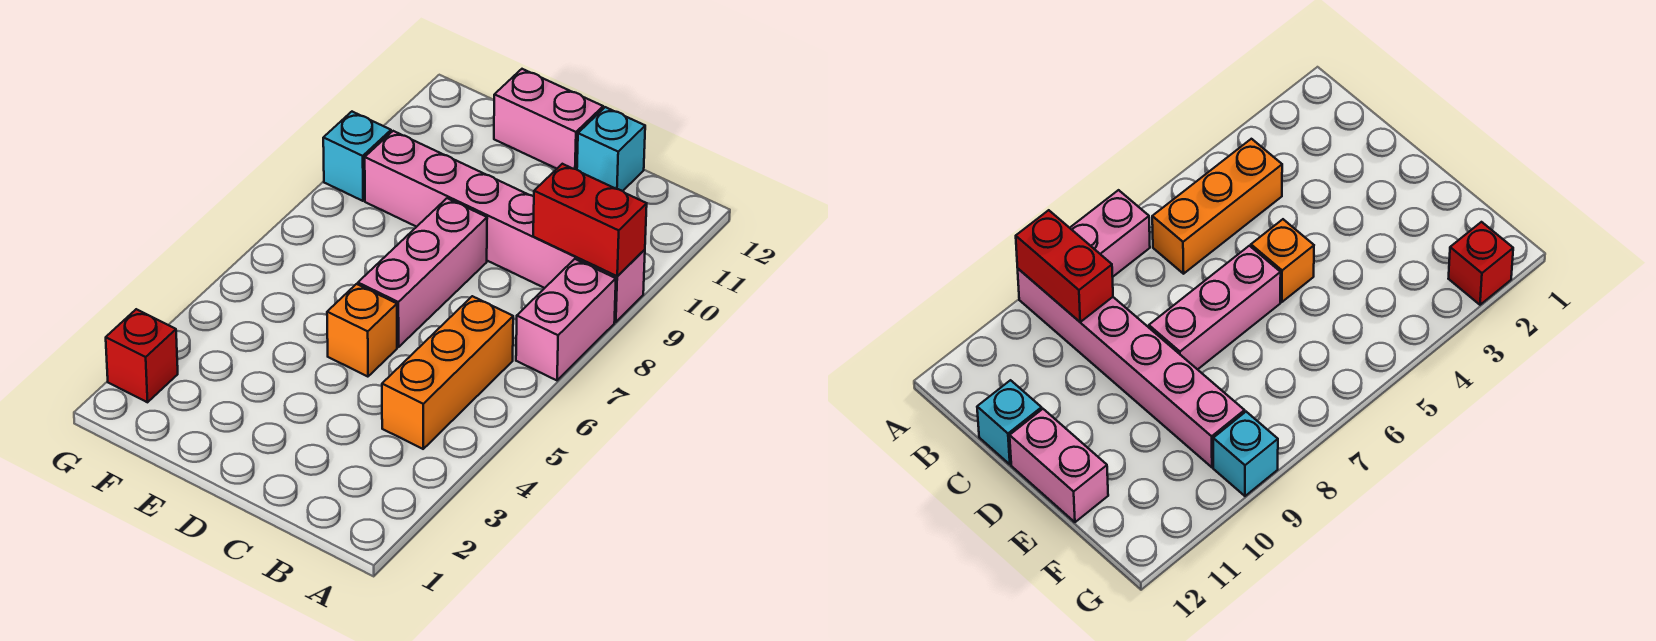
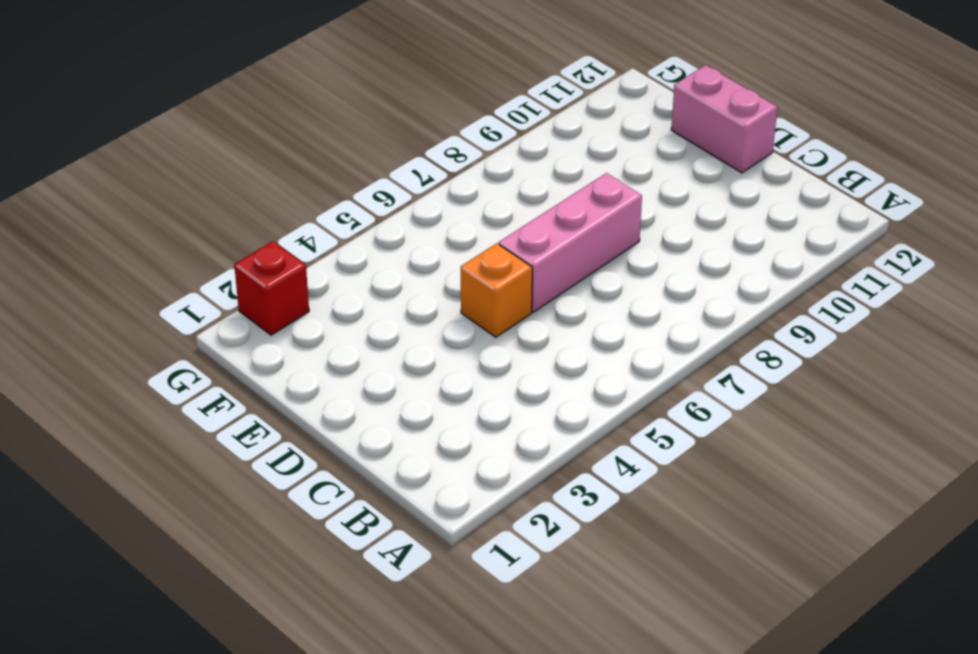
none -> pink brick A7:A8 level 1
none -> pink brick A9:F9 level 1

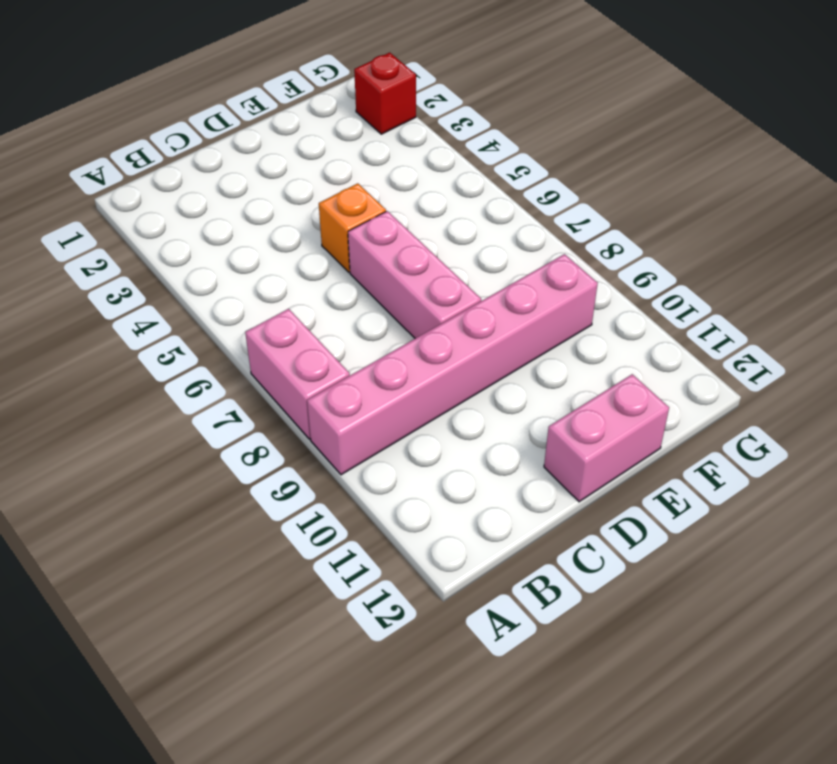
none -> orange brick B4:B6 level 1
none -> cyan brick C12 level 1

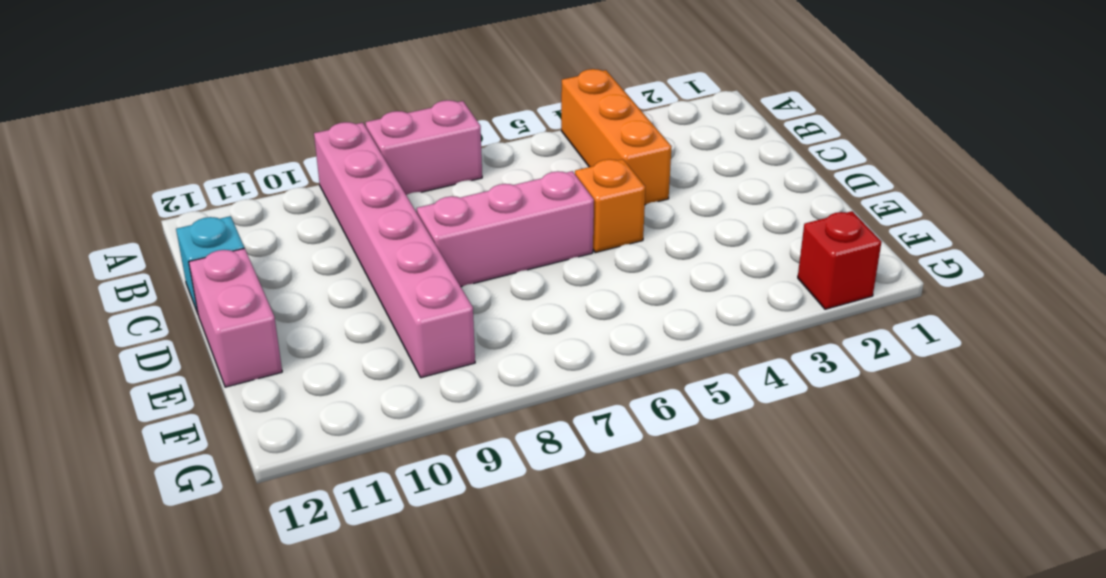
orange brick A4:C4 level 1 -> orange brick B4:B6 level 1
none -> cyan brick G9 level 1
none -> red brick A9:B9 level 2

